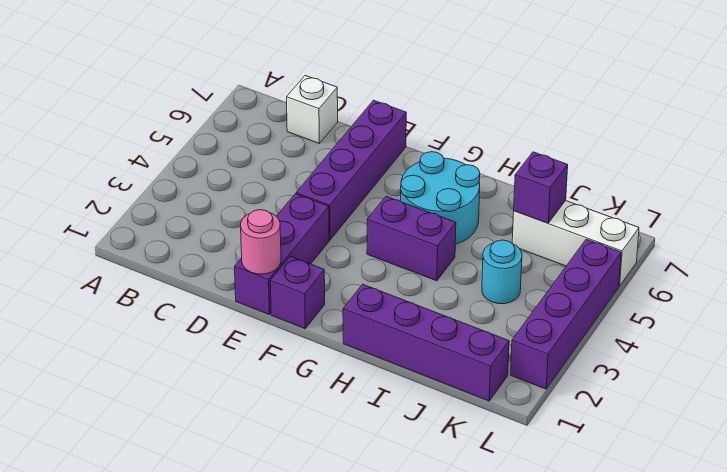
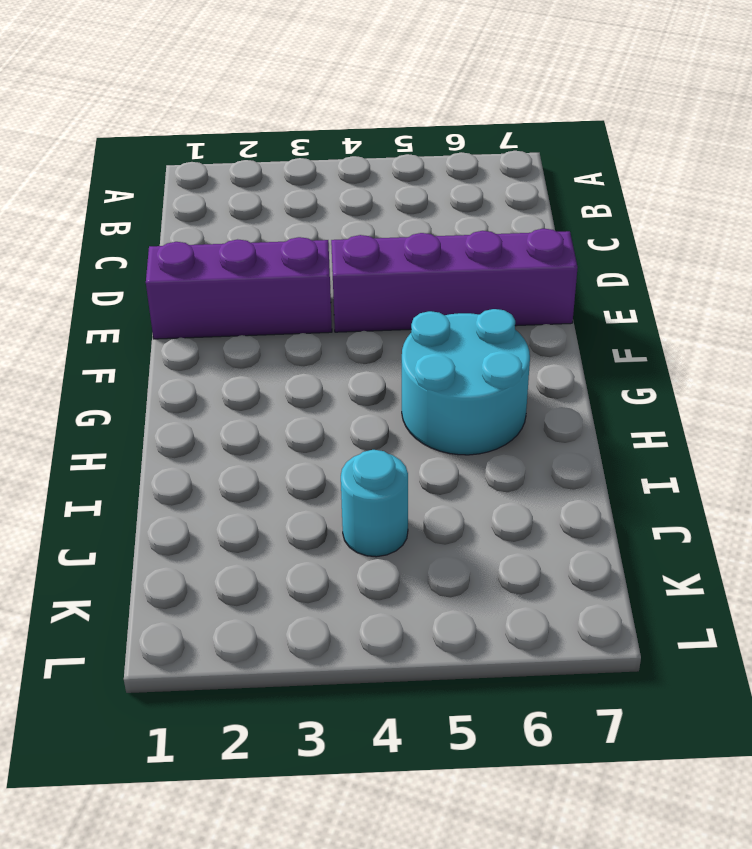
none -> white brick C7 level 1
none -> purple brick F1 level 1
none -> purple brick G4:H4 level 1

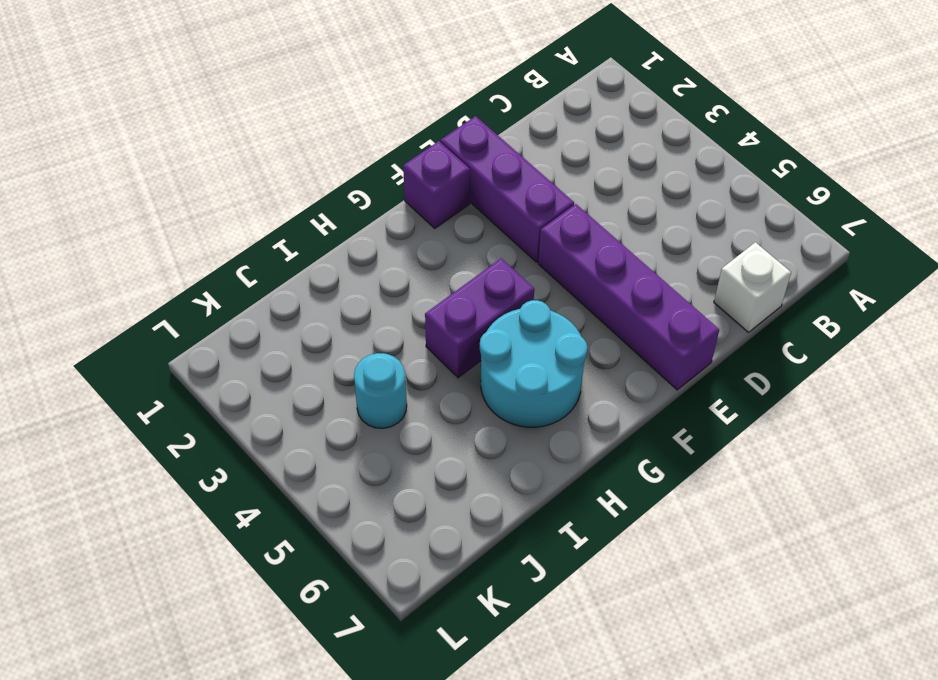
none -> purple brick H1:K1 level 1
none -> white brick J6:L6 level 1
none -> purple brick L2:L5 level 1

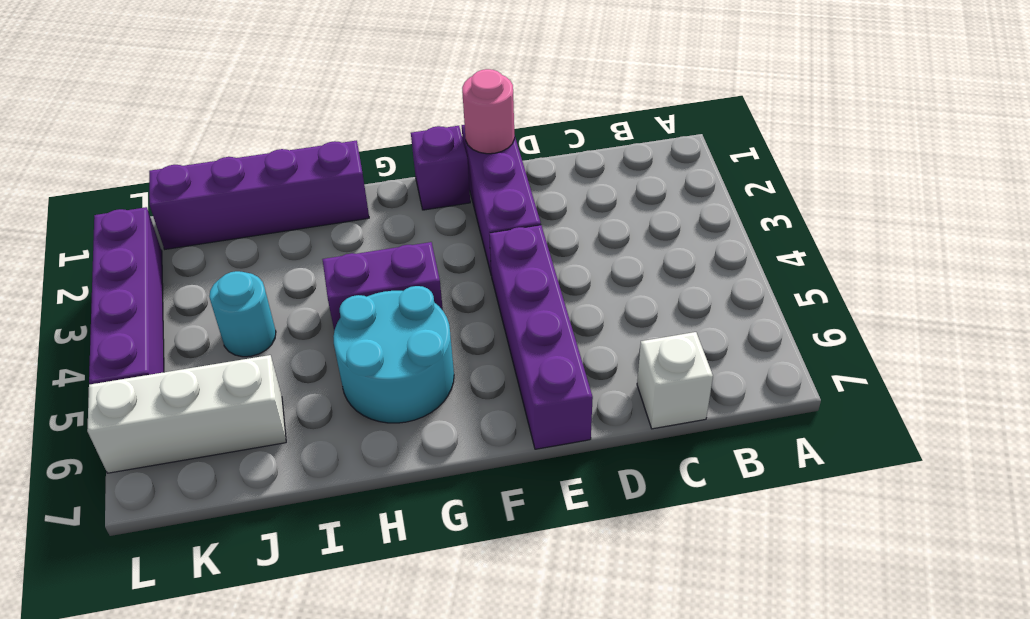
none -> purple brick J6 level 2

